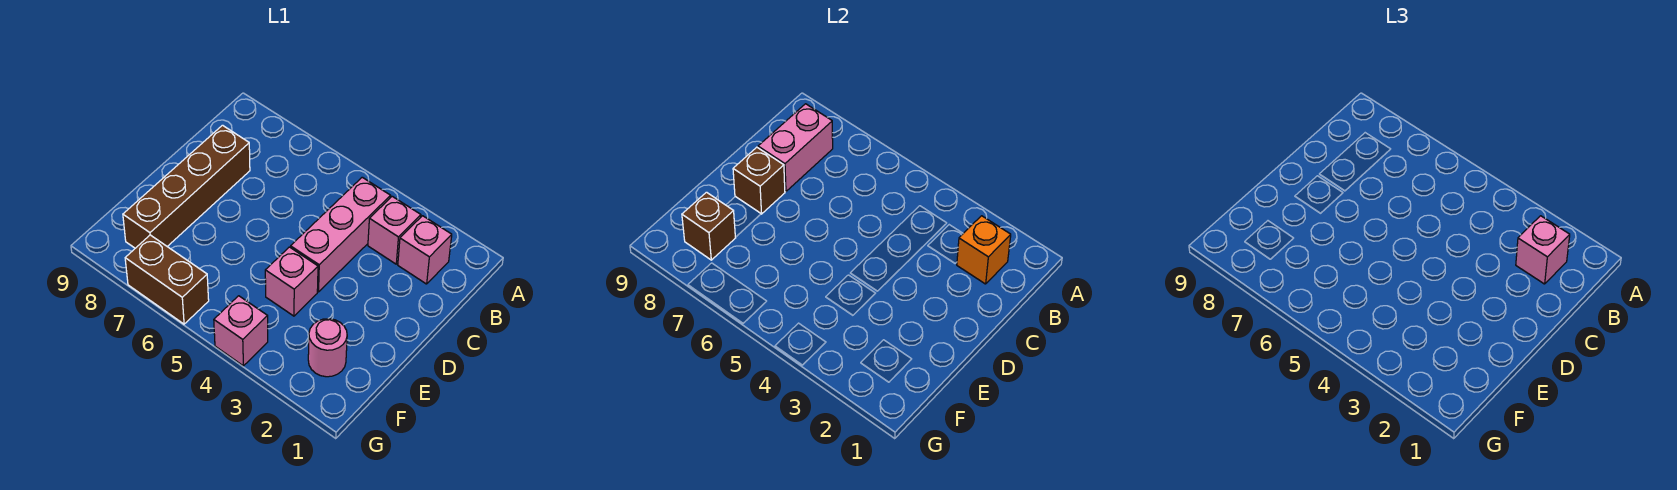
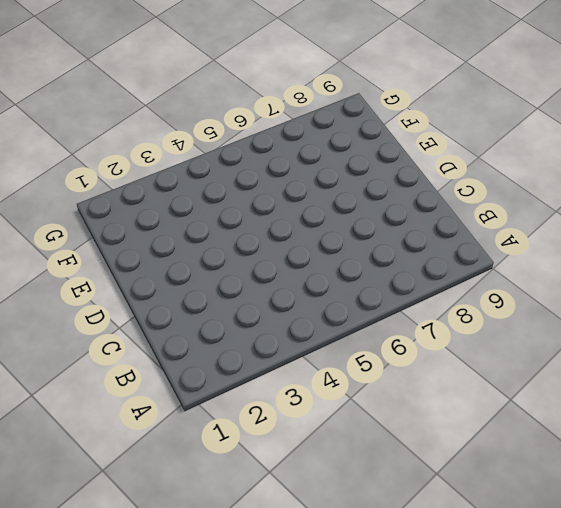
none -> pink brick B2 level 1
none -> pink brick B3 level 1
none -> pink brick B4:D4 level 1

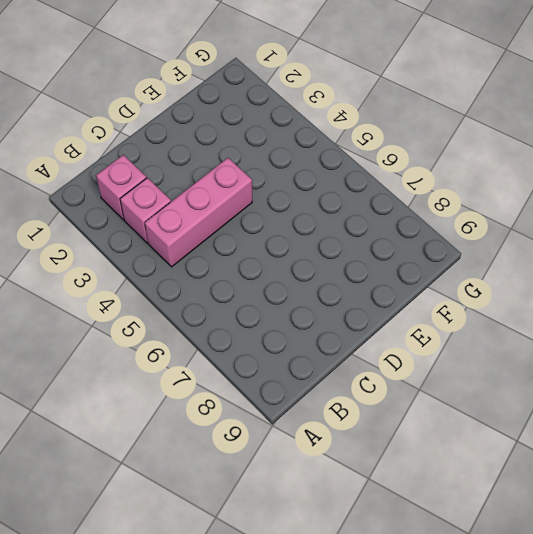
none -> brown brick C8:F8 level 1
none -> pink brick E4 level 1
none -> pink round brick F2 level 1

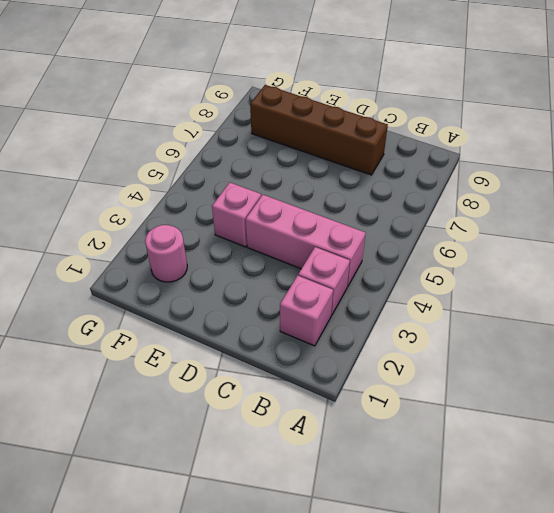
none -> pink brick G4 level 1
none -> brown brick G6:G7 level 1
none -> orange brick B2 level 2

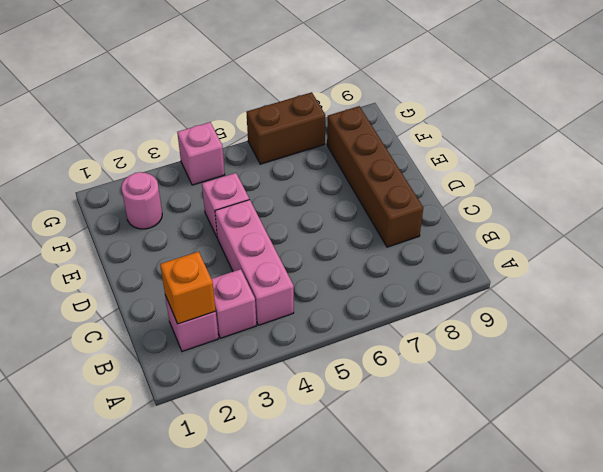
none -> pink brick B8:C8 level 2
none -> brown brick D8 level 2
none -> brown brick F8 level 2

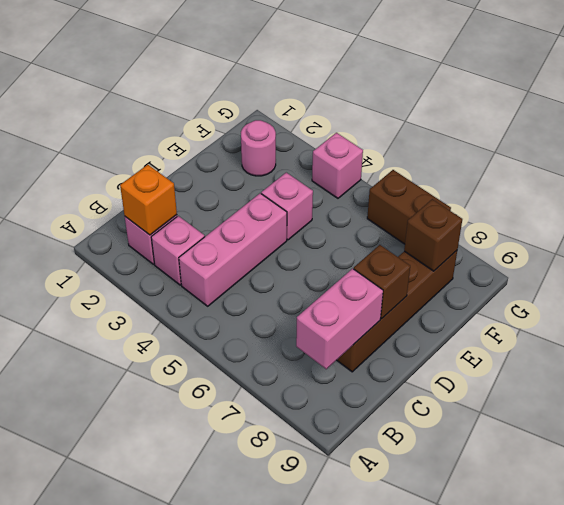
none -> pink brick B2 level 3

